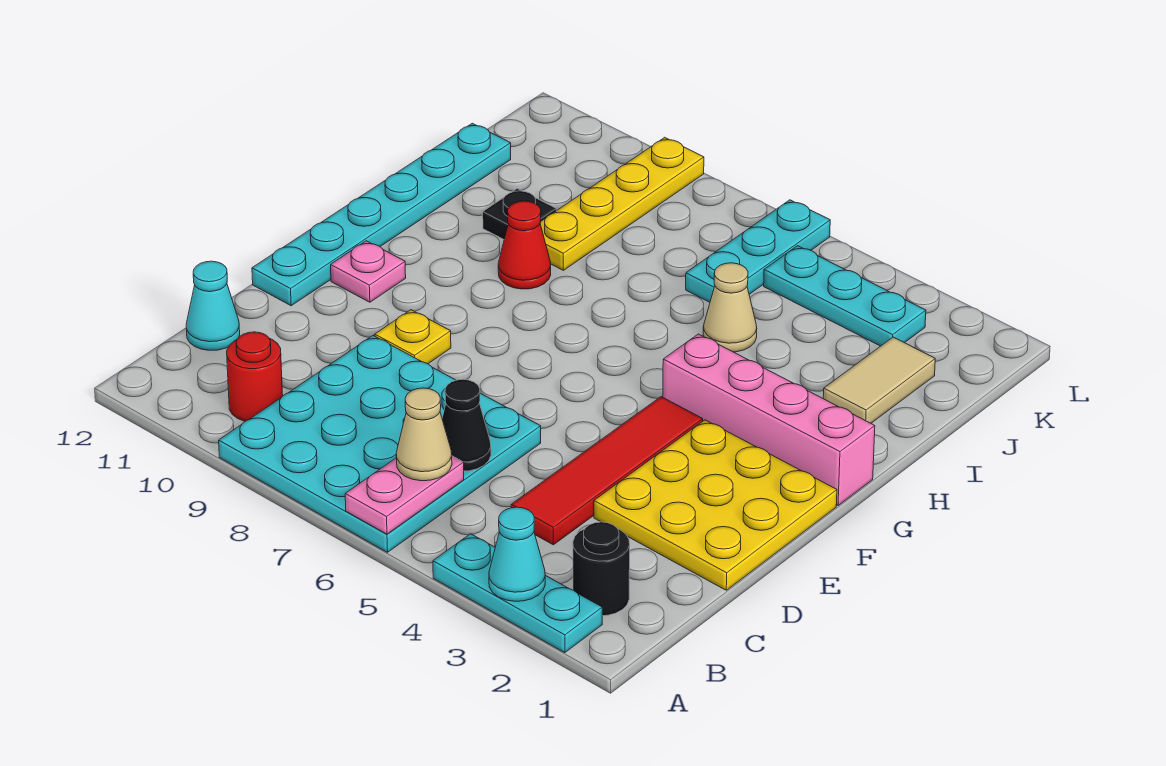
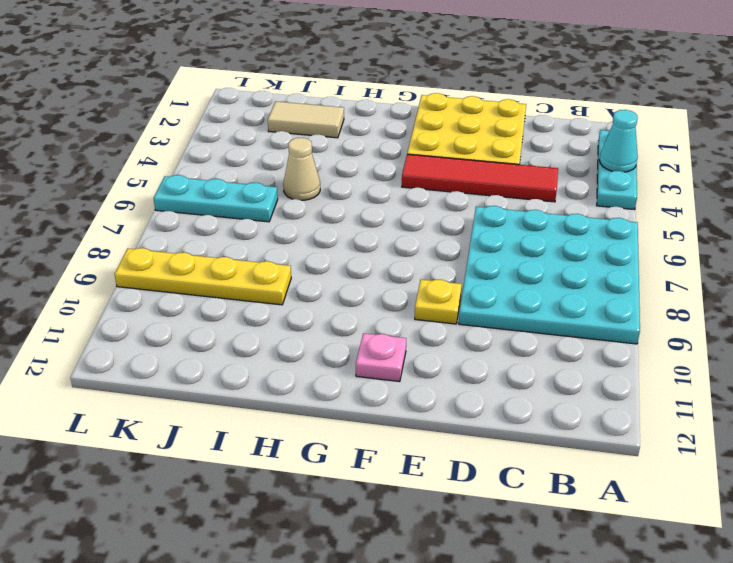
none -> black round brick B2 level 1
none -> red round brick B10 level 1
none -> cyan cone C12 level 1

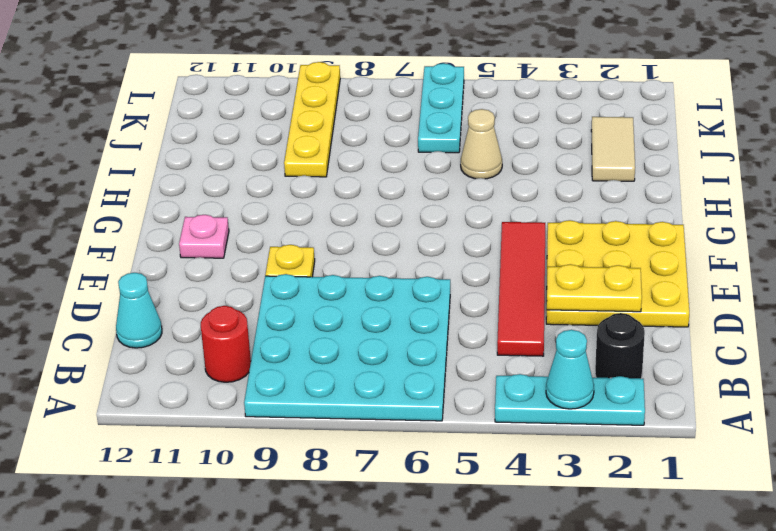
yellow plate D2:D3 level 2 -> none
none -> cyan plate E12:J12 level 1
none -> pink brick G1:G4 level 1
none -> red cone H9 level 1

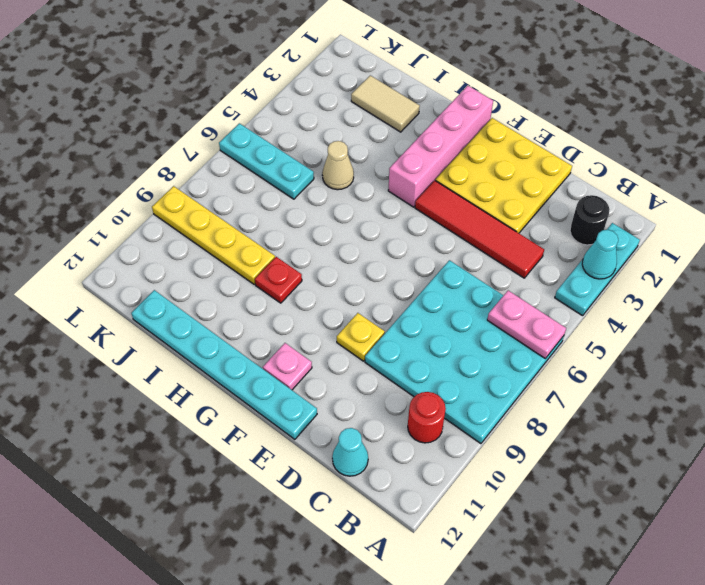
red plate H9 level 1 -> red cone H9 level 1
none -> black plate I10 level 1
none -> cyan plate K3:K5 level 1
none -> black cone C6 level 2

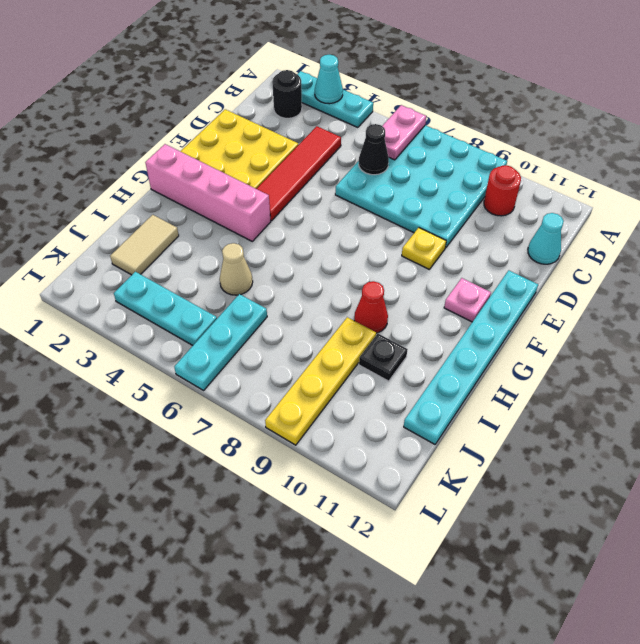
none -> tan cone B6 level 3

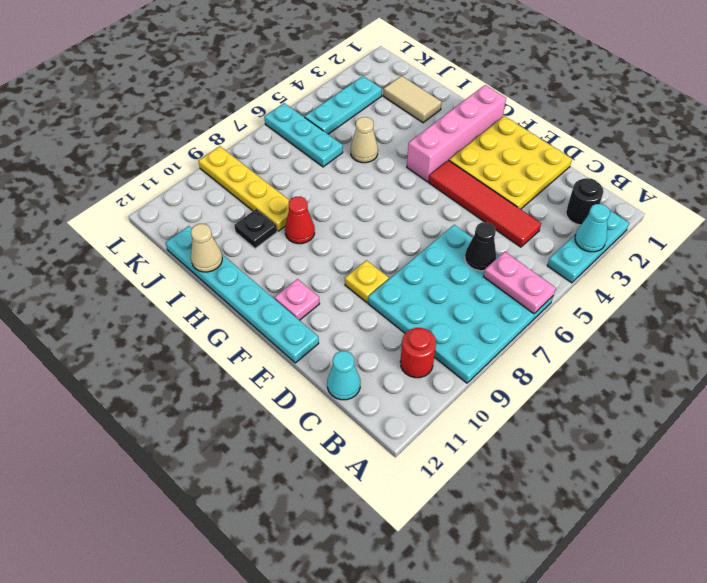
tan cone I12 level 2 -> tan cone B6 level 3

